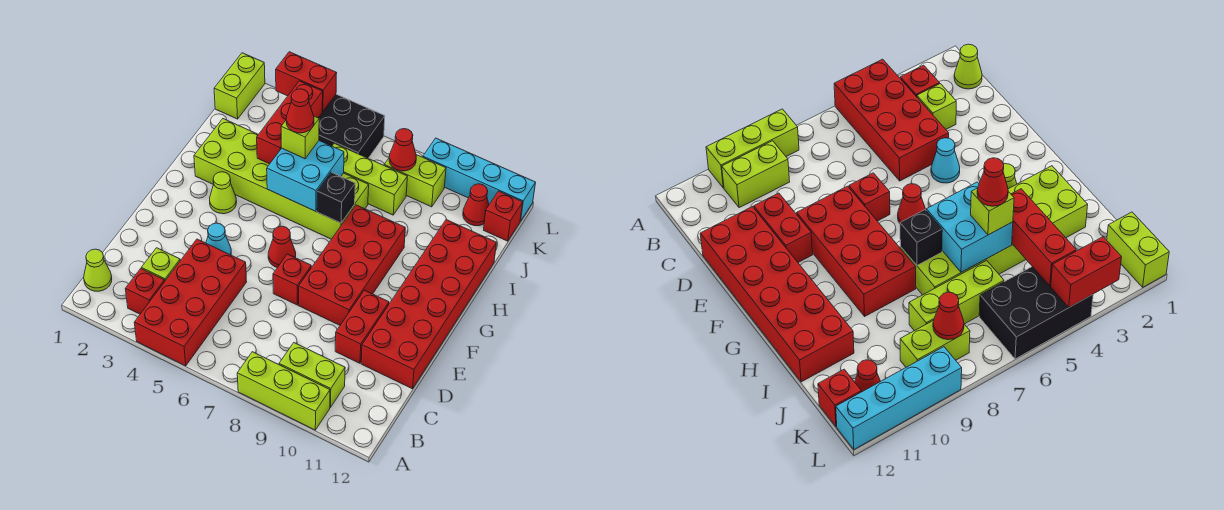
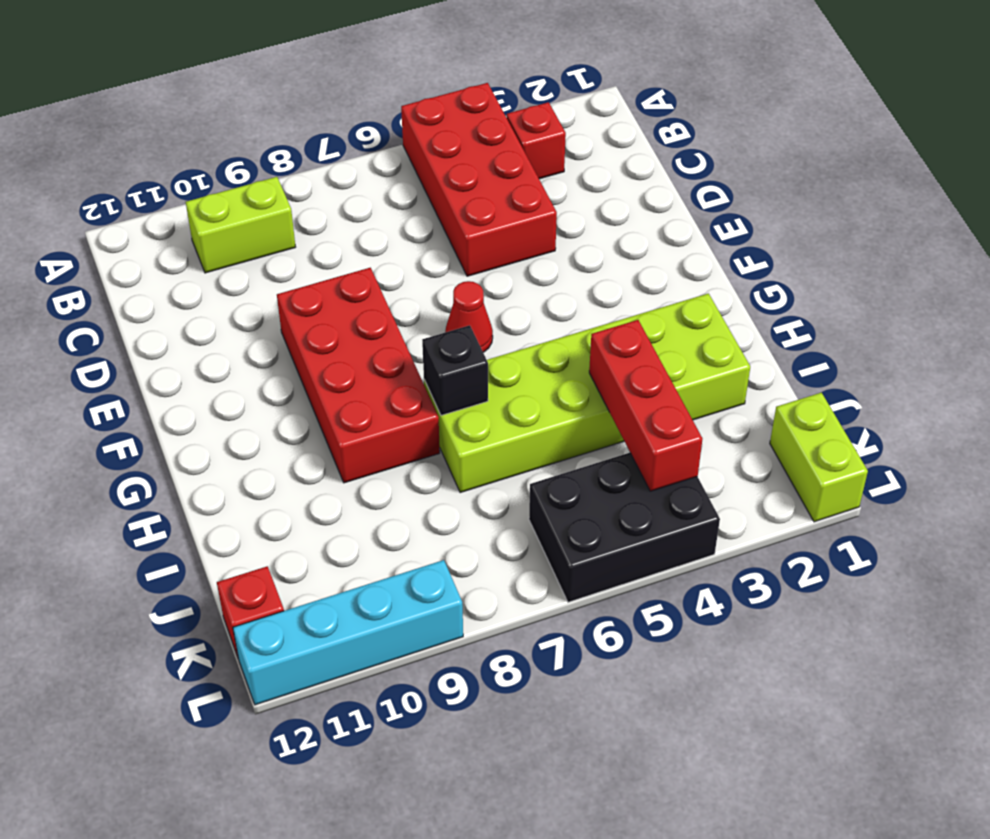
none -> lime brick A8:A10 level 1
none -> lime cone B1 level 1
none -> lime brick C3 level 1

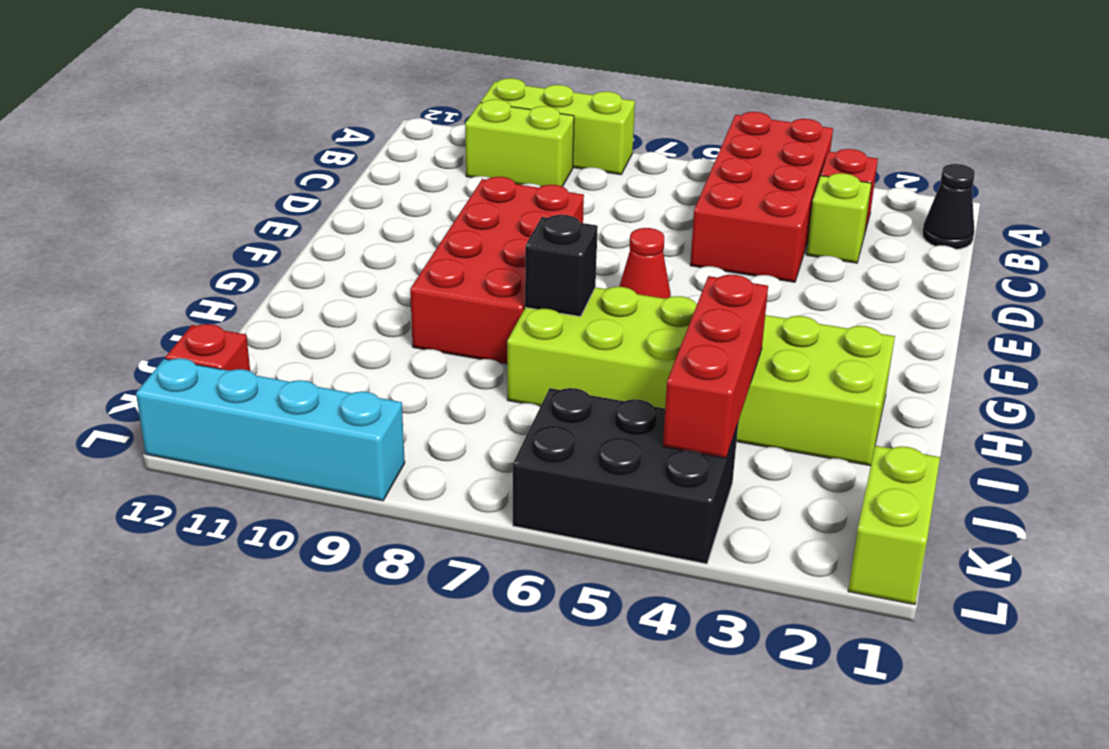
black cone B1 level 1 -> lime cone B1 level 1
none -> red brick D10:E10 level 1
none -> red brick D11:I12 level 1
none -> cyan cone E4 level 1

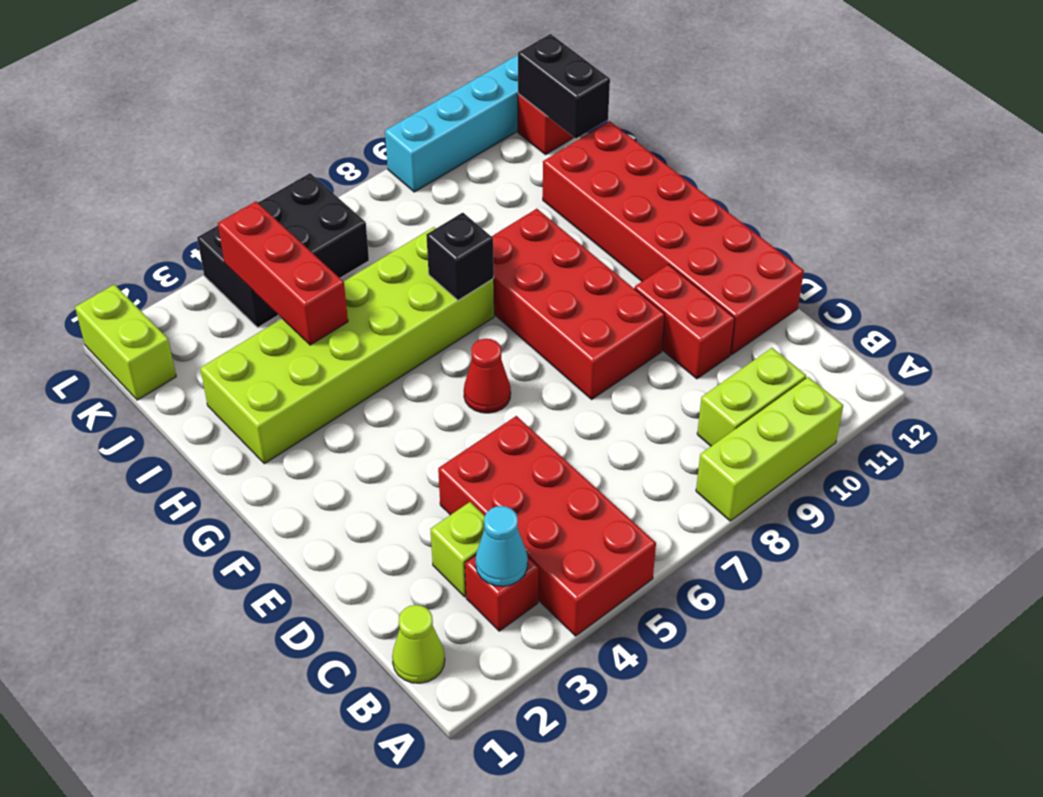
cyan cone B3 level 2 -> cyan cone E4 level 1
black brick J12:K12 level 2 -> none
none -> red brick E7 level 1
none -> lime cone G3 level 1
none -> lime brick J6:J8 level 1

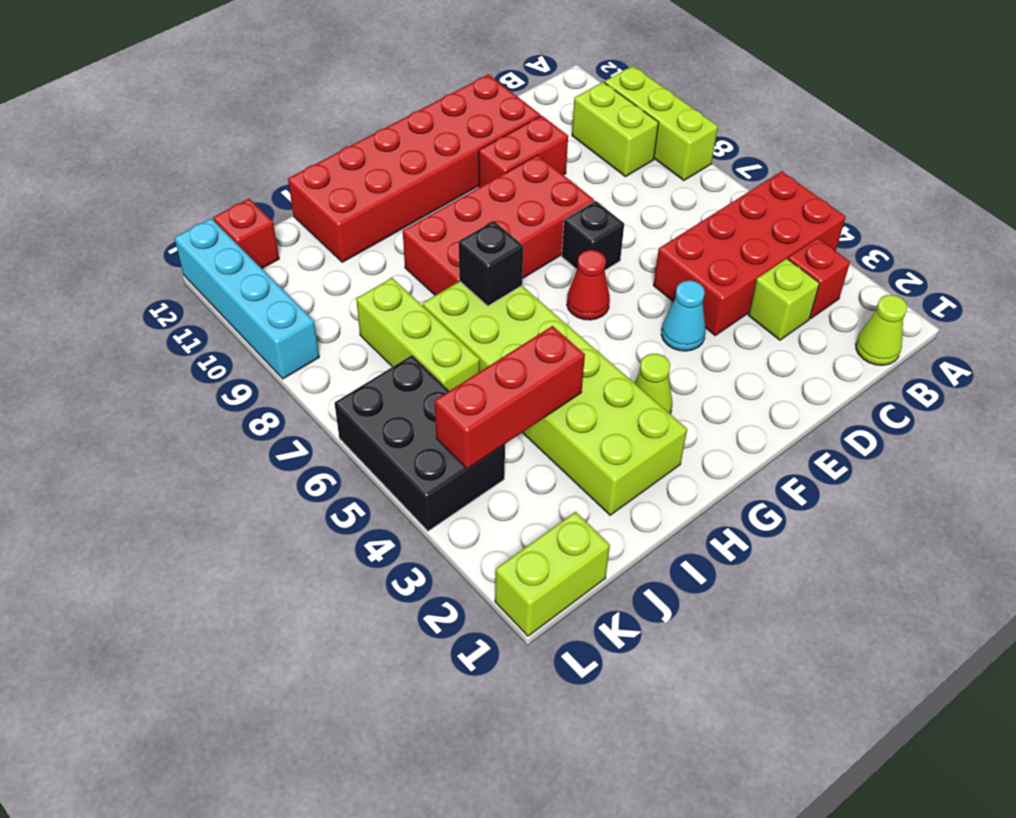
black brick E7 level 1 -> red brick E7 level 1
none -> lime brick K8:K9 level 1
none -> red cone K11 level 1
none -> cyan brick H5:I6 level 2

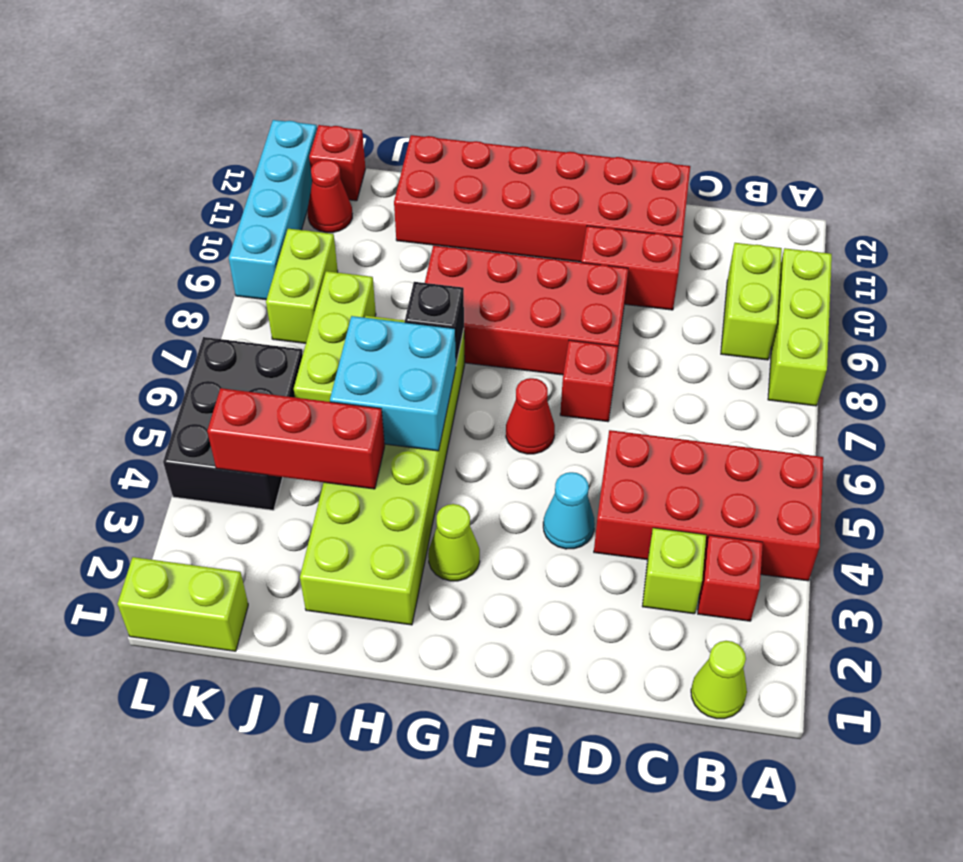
none -> red cone K8 level 2
none -> red brick L3:L4 level 2
none -> lime brick I5 level 3

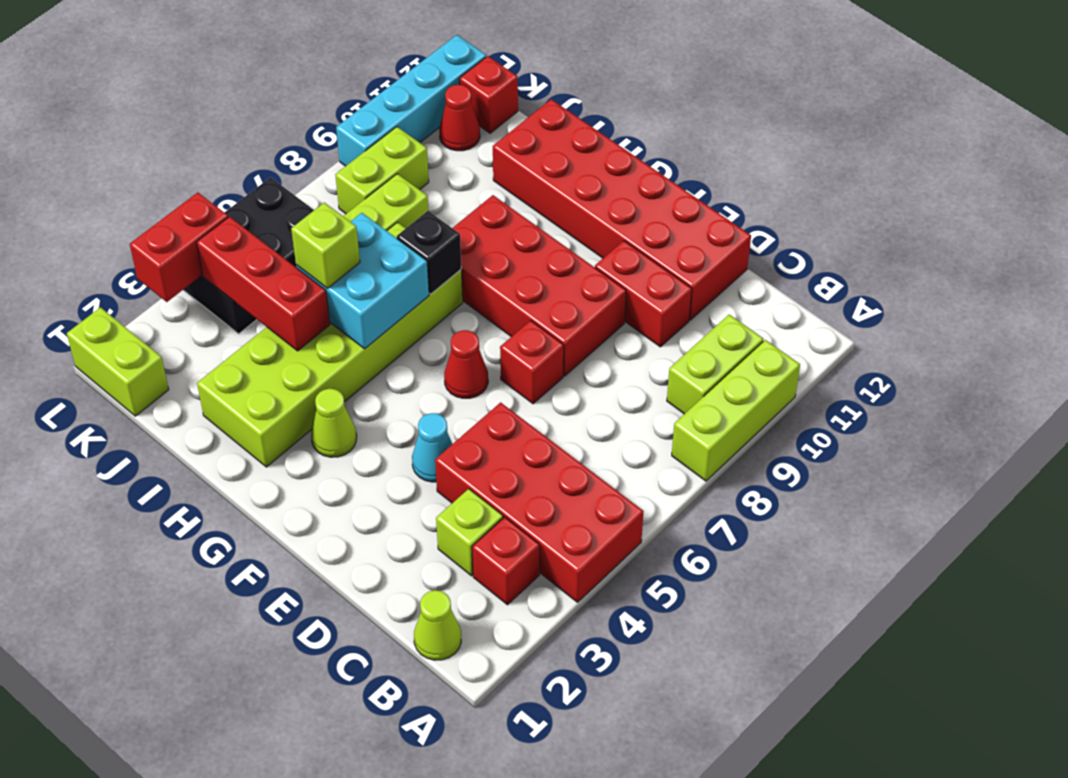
none -> red cone K8 level 2
none -> red cone I5 level 4

